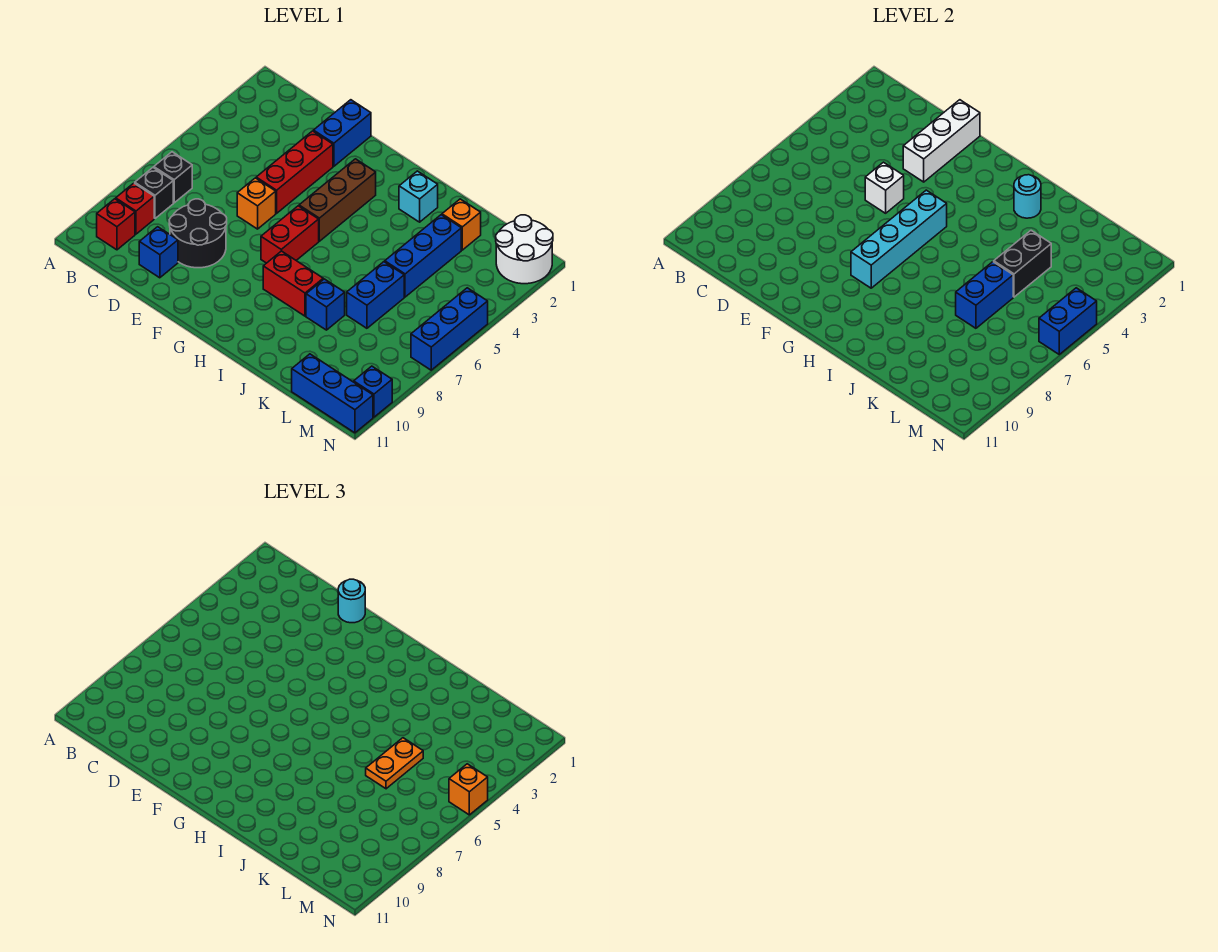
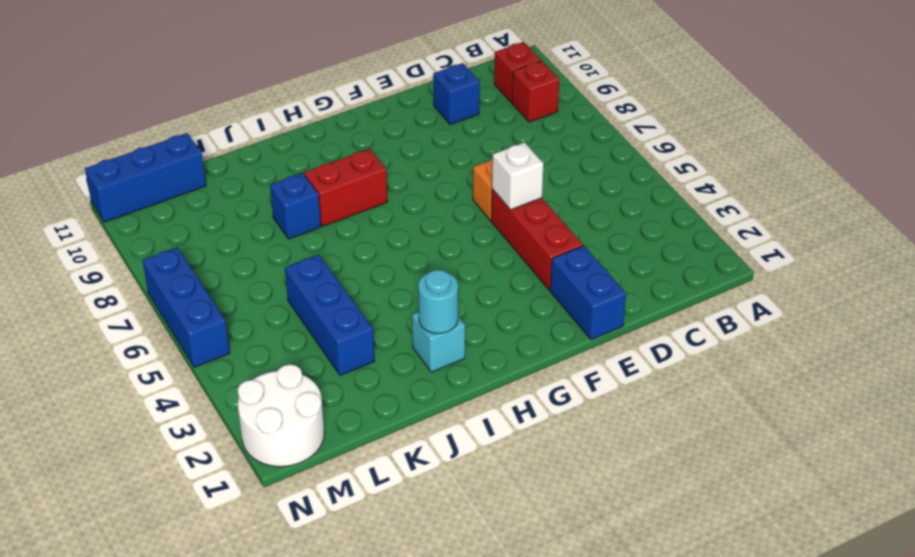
none -> black brick B7 level 1
none -> black brick B8 level 1
none -> black round brick D8:E9 level 1
none -> brown brick G3:G5 level 1

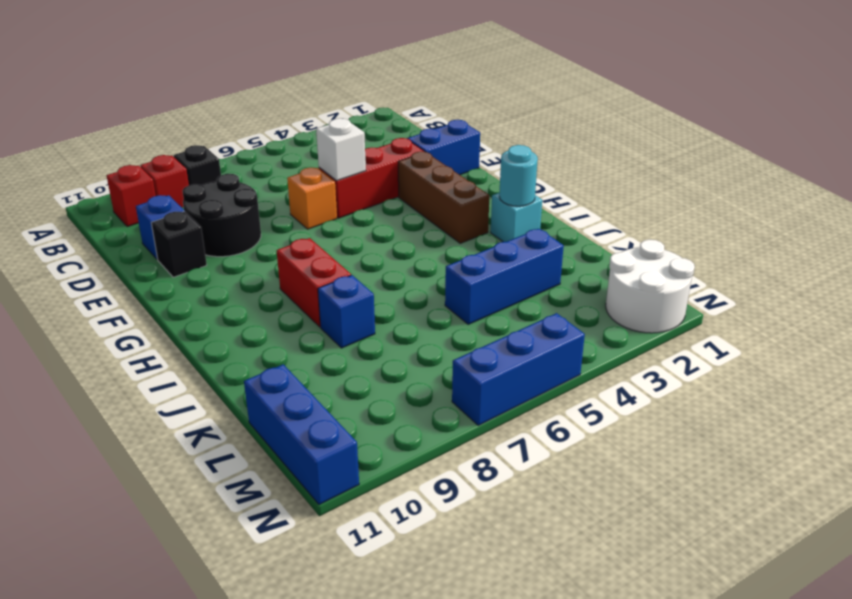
black brick E10 level 1 -> black brick B7 level 1
brown brick F3:H3 level 1 -> brown brick G3:G5 level 1
none -> red brick G6:G7 level 1
none -> orange brick K2 level 1
none -> blue brick K6:K7 level 1
none -> blue brick N10 level 1

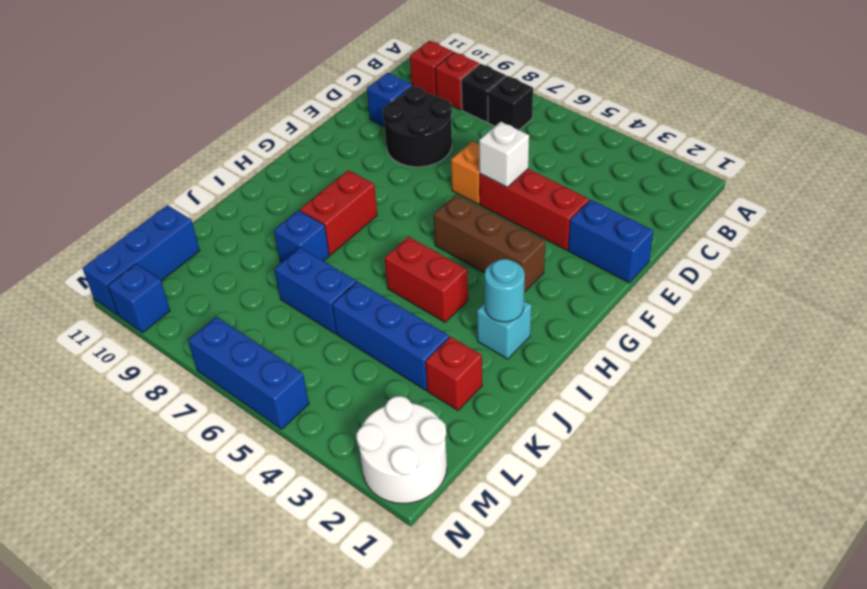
red brick I4:I5 level 1 -> red brick G6:G7 level 1
red brick K2 level 1 -> orange brick K2 level 1
none -> white brick E1:E3 level 2
none -> cyan brick G5:G8 level 2
none -> black brick K4:K5 level 2
none -> blue brick K6:K7 level 2

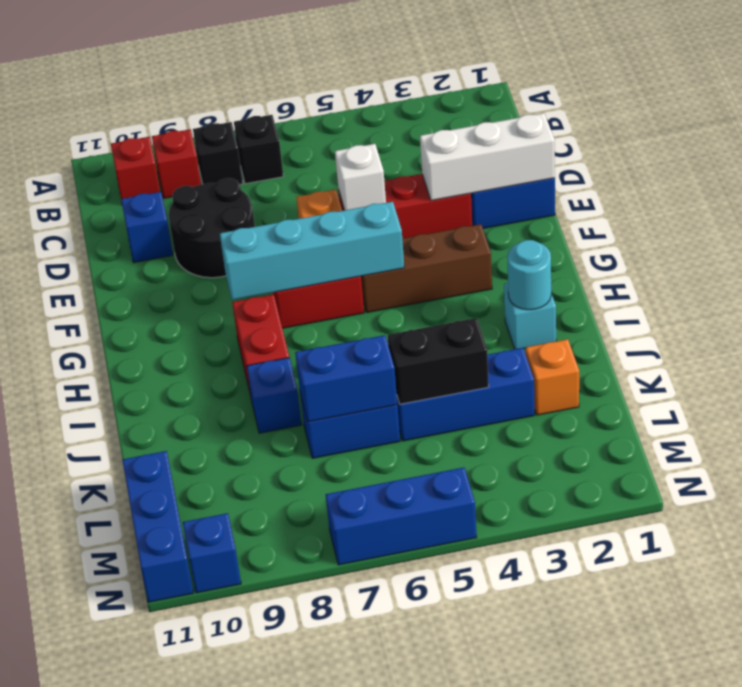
none -> white round brick M1:N2 level 1
none -> blue brick N5:N6 level 2
none -> cyan round brick E1 level 3
none -> orange plate K5:K6 level 3

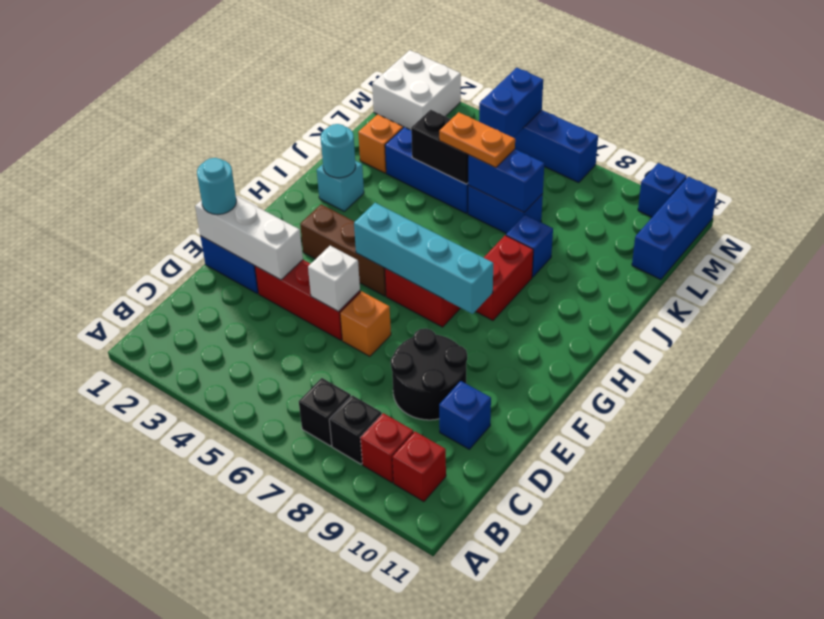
white brick M1:N2 level 1 -> white round brick M1:N2 level 1
blue brick M5:N5 level 2 -> blue brick N5:N6 level 2
none -> orange brick N5 level 3

